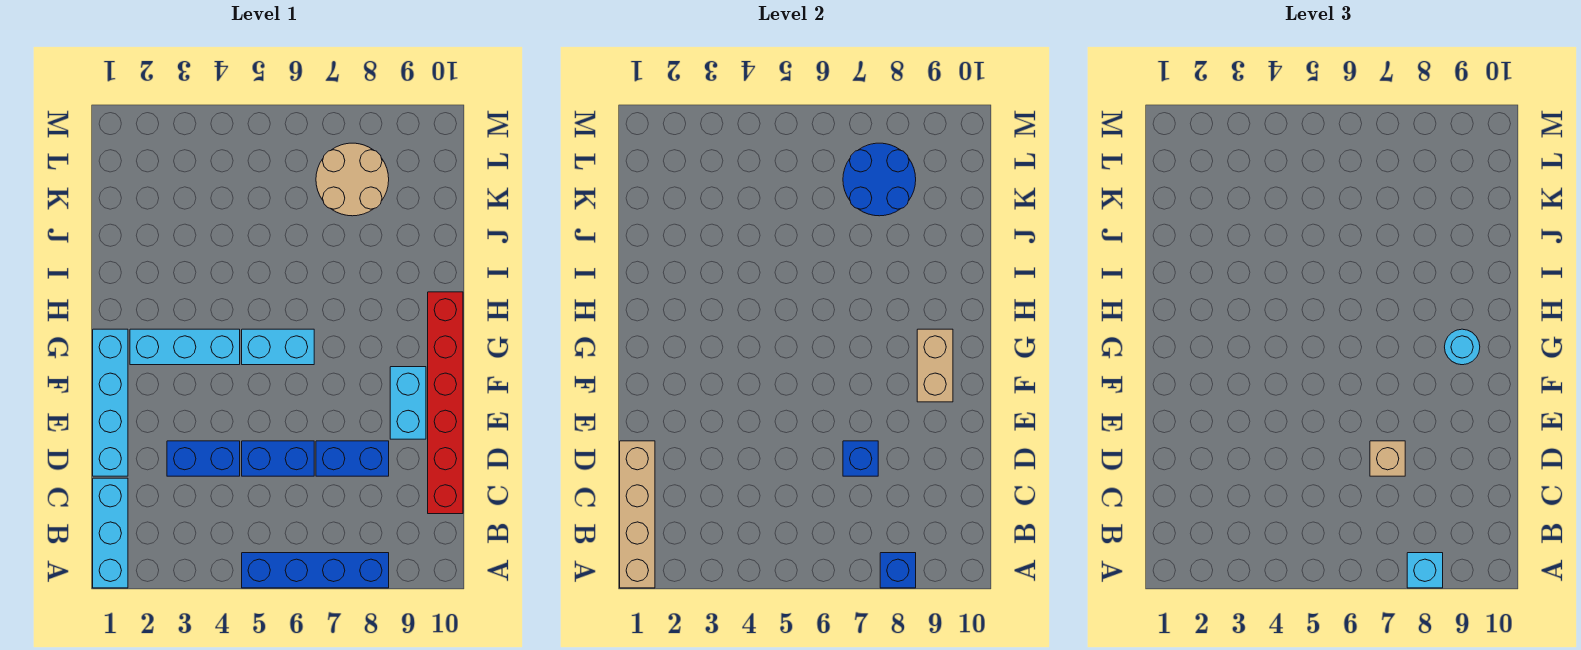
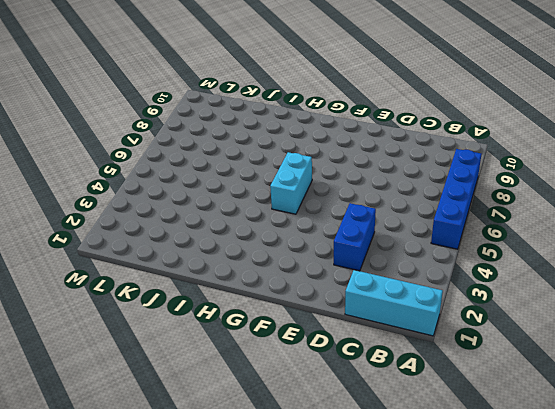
none -> red brick C10:H10 level 1
none -> cyan brick D1:G1 level 1
none -> blue brick D5:D6 level 1

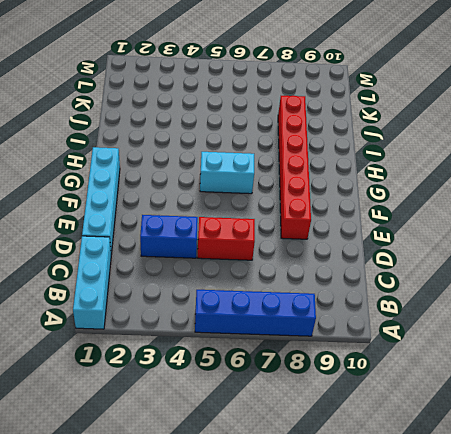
red brick D5:D6 level 1 -> blue brick D5:D6 level 1
red brick E8:J8 level 1 -> red brick C10:H10 level 1
none -> blue brick D7:D8 level 1
none -> cyan brick E9:F9 level 1
none -> cyan brick G2:G4 level 1

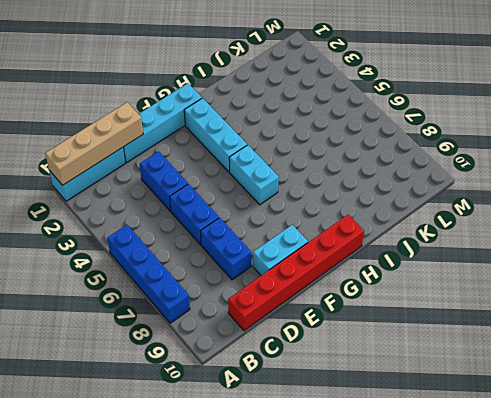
none -> tan round brick K7:L8 level 1
none -> blue brick A8 level 2
none -> blue brick D7 level 2

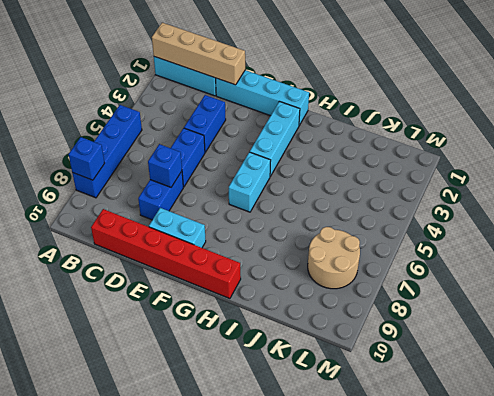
none -> tan brick F9:G9 level 2
none -> blue round brick K7:L8 level 2
none -> cyan brick A8 level 3

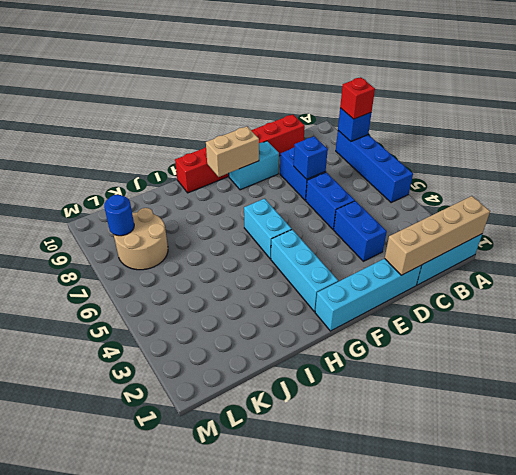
red brick A8 level 3 -> cyan brick A8 level 3
blue round brick L8 level 2 -> blue round brick K7:L8 level 2
none -> tan brick D7 level 3
none -> cyan round brick G9 level 3

